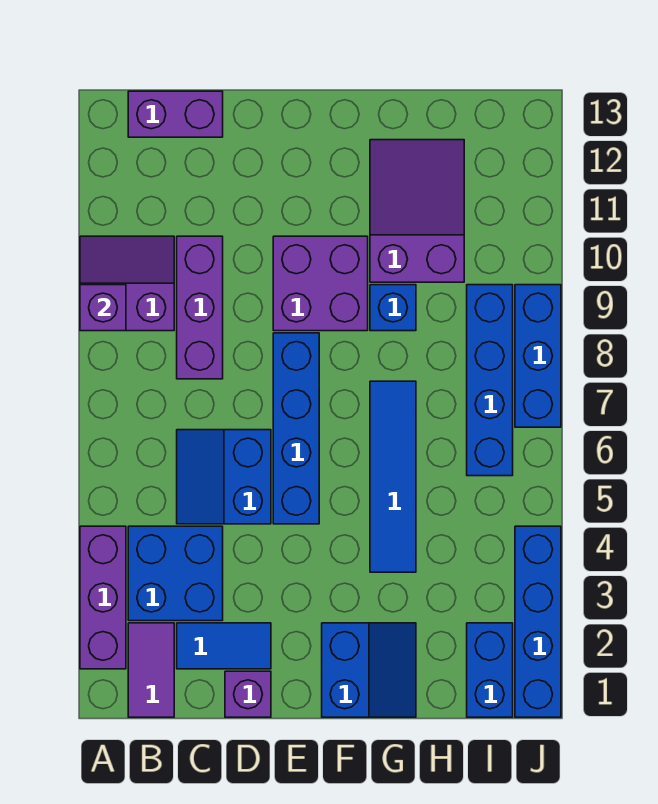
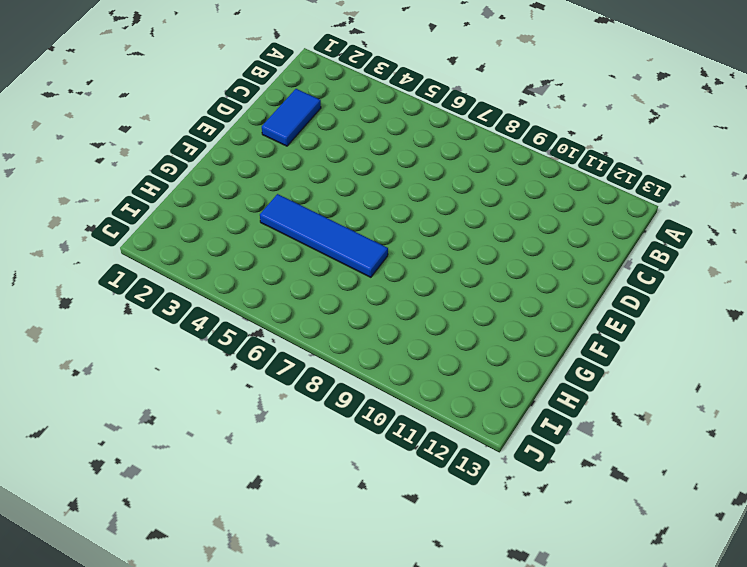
none -> purple brick A2:A4 level 1
none -> purple slope A9:B10 level 1 top 9
none -> purple tile B1:B2 level 1

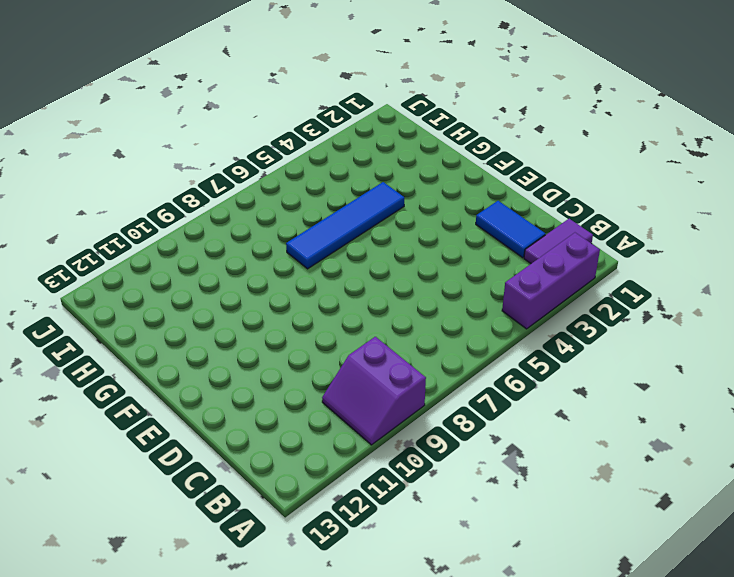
none -> blue brick B3:C4 level 1
none -> purple brick B13:C13 level 1
none -> blue slope C5:D6 level 1 top D

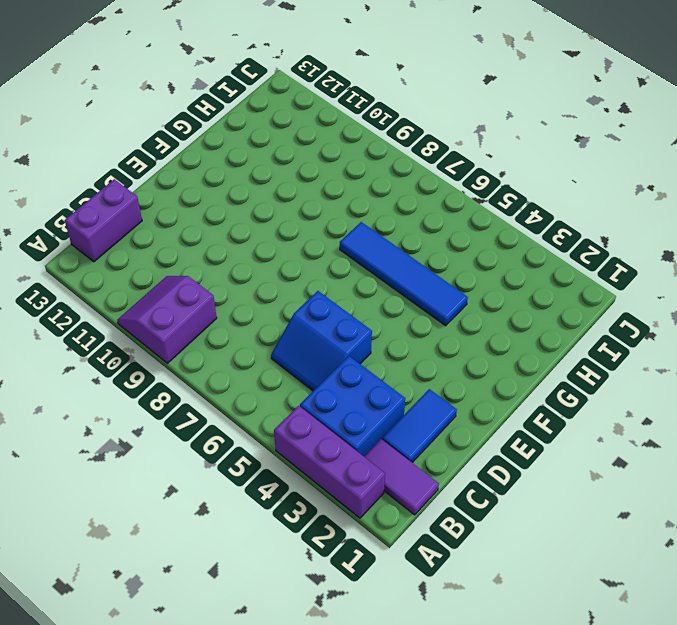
none -> purple brick C8:C10 level 1
none -> purple brick D1 level 1
none -> blue brick E5:E8 level 1

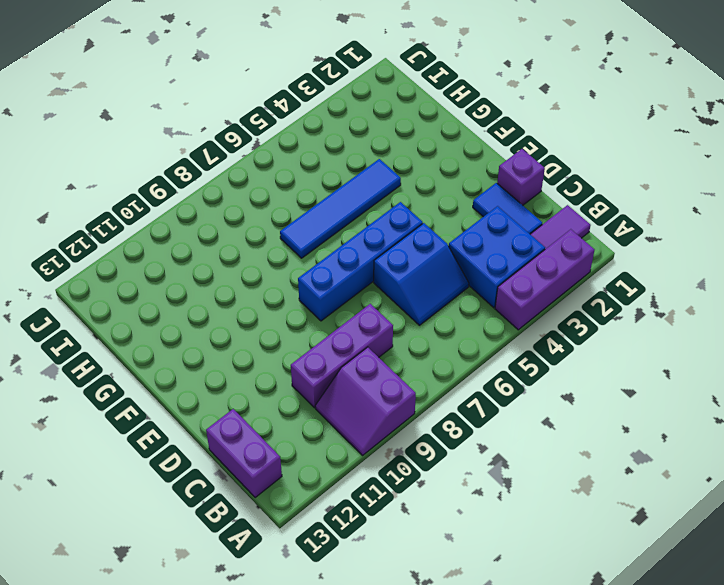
none -> purple brick E9:F10 level 1
none -> blue slope F1:G2 level 1 top F
none -> blue brick G9 level 1

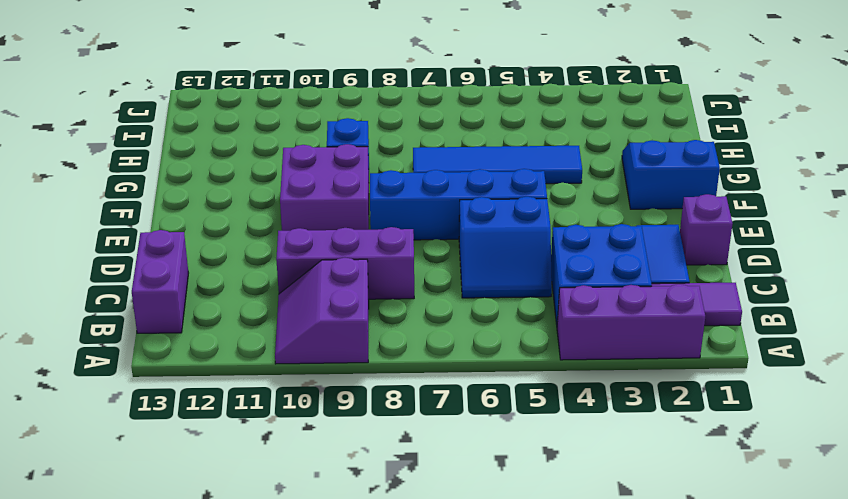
none -> purple slope G10:H12 level 1 top 10
none -> blue brick I1:I2 level 1
none -> blue brick I6:I9 level 1

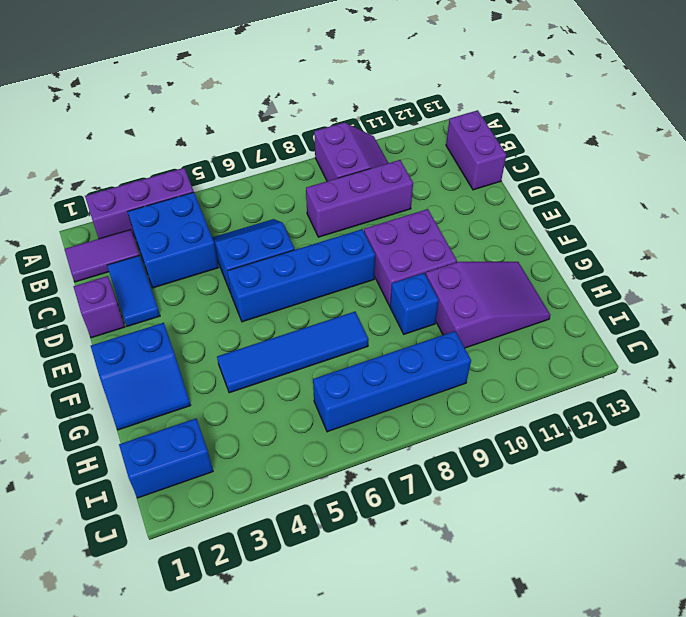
none -> blue brick J1:J4 level 1
none -> blue brick J7:J9 level 1
none -> purple brick A9 level 2

